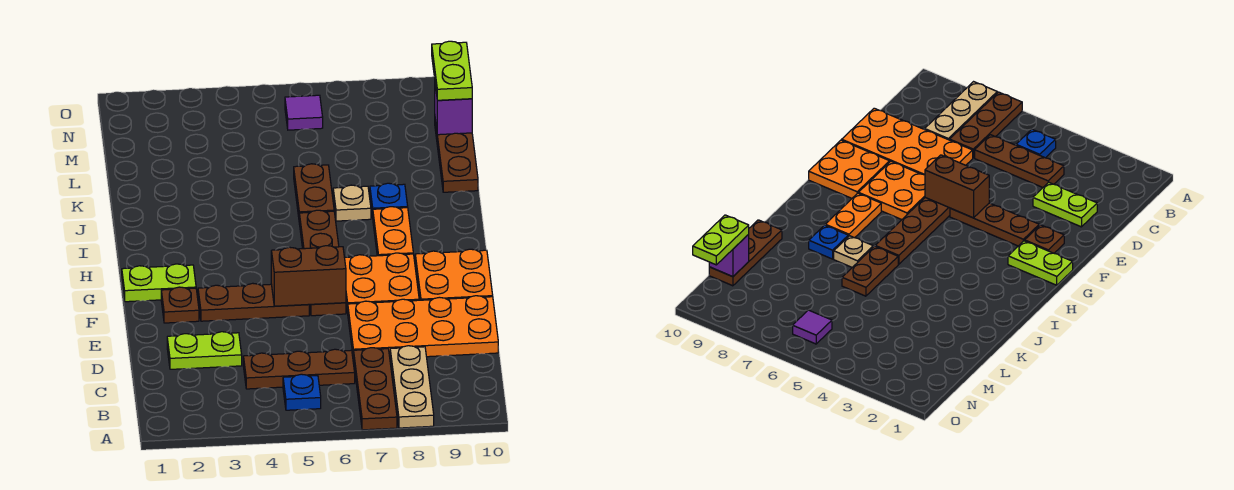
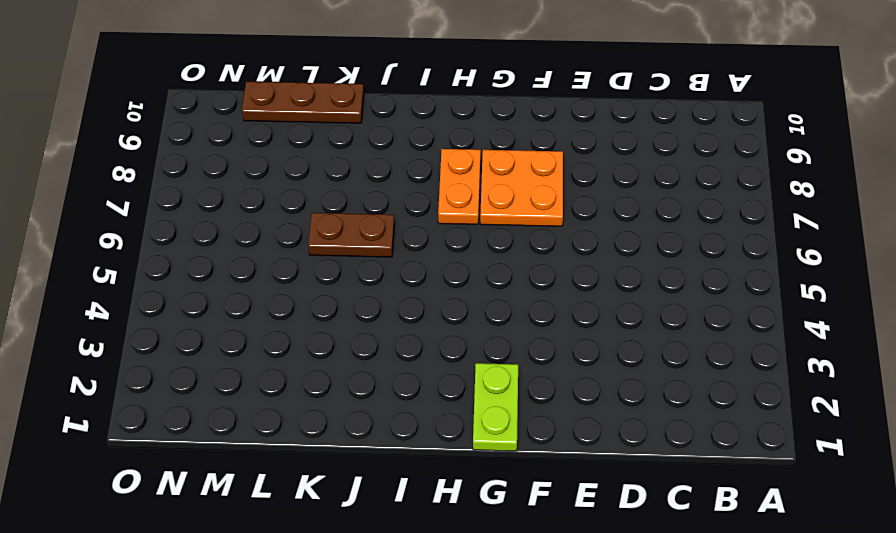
orange plate H7:H8 level 1 -> orange plate H8:I8 level 1
none -> brown plate A7:C7 level 1
none -> tan plate A8:C8 level 1
none -> blue plate B5 level 1

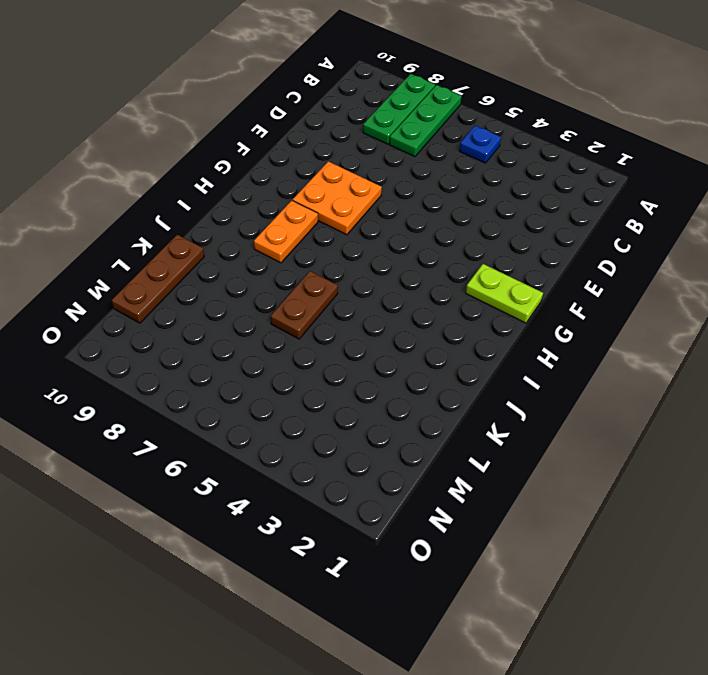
green plate A7:C7 level 1 -> brown plate A7:C7 level 1
green plate A8:C8 level 1 -> tan plate A8:C8 level 1
none -> brown plate C4:C6 level 1
none -> lime plate D2:D3 level 1
none -> orange plate D7:E10 level 1

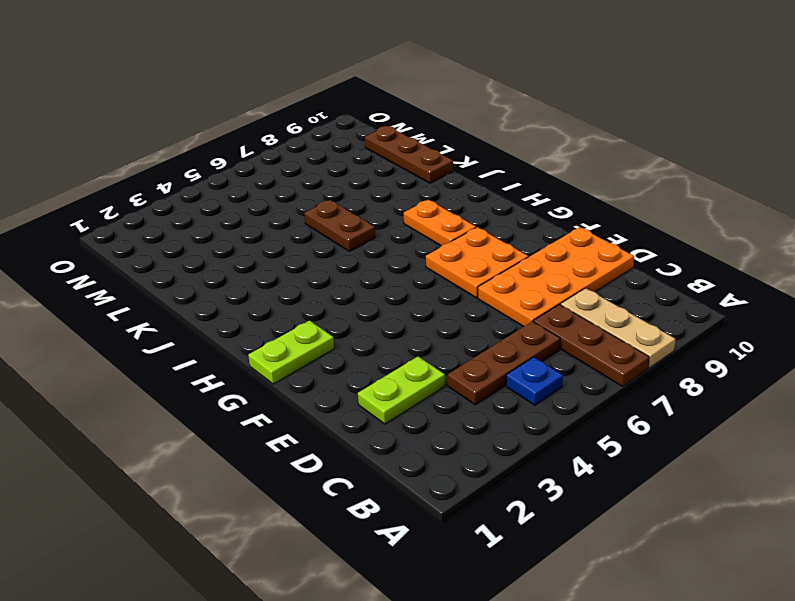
none -> brown plate F2 level 1
none -> brown plate F3:F5 level 1
none -> brown plate F6:I6 level 1

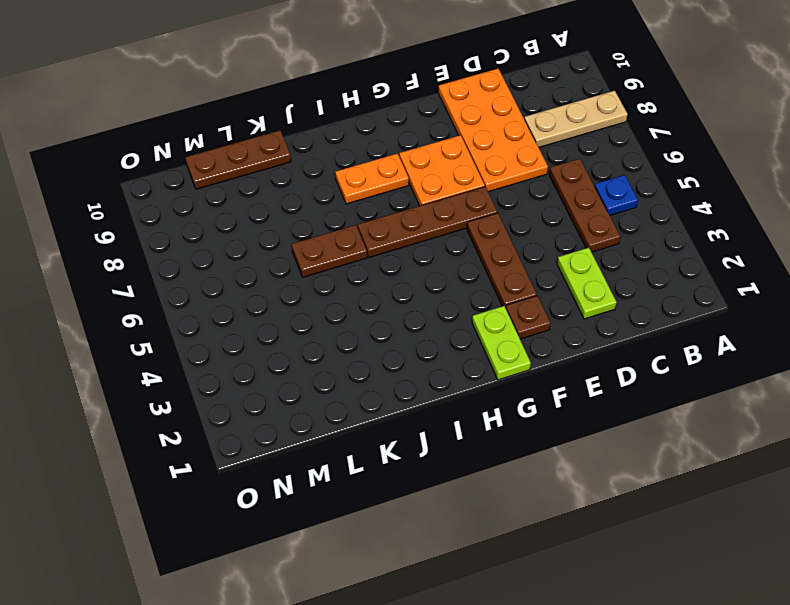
none -> brown plate A7:C7 level 1
none -> orange plate F9:G10 level 1
none -> tan plate J7 level 1

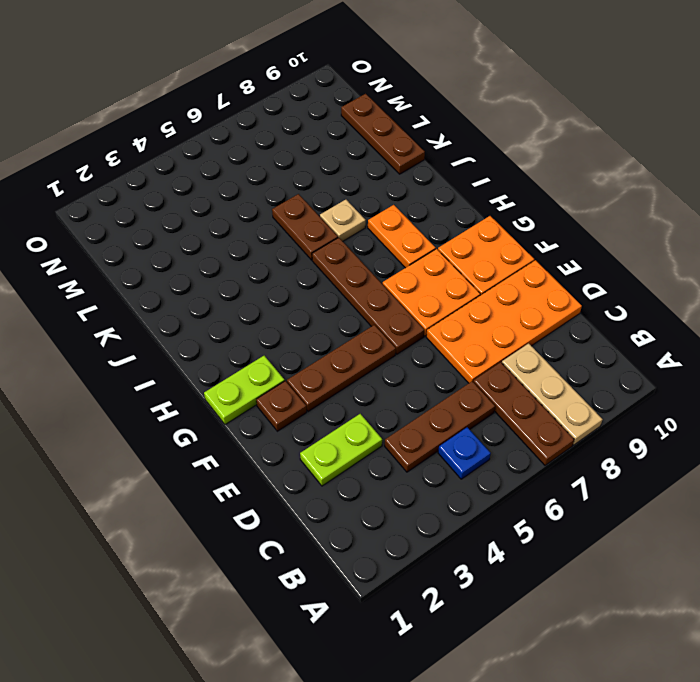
none -> blue plate J8 level 1
none -> purple tile N6 level 1
none -> brown brick F5:F6 level 2

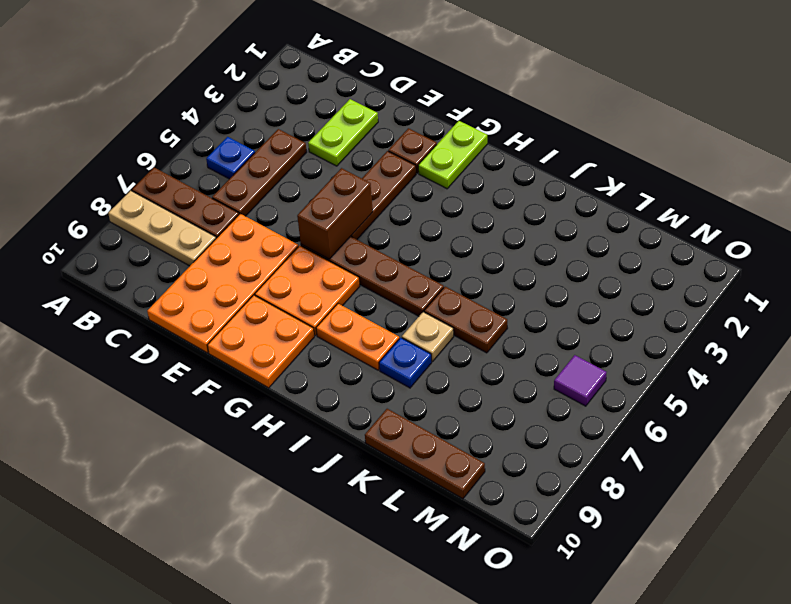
none -> purple brick M10 level 2
none -> lime plate M10:N10 level 3

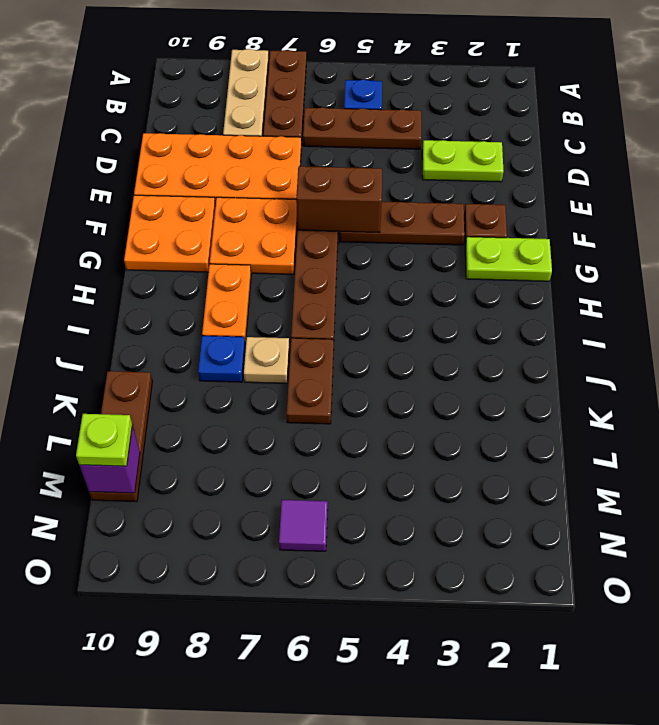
lime plate M10 level 3 -> lime plate M10:N10 level 3

